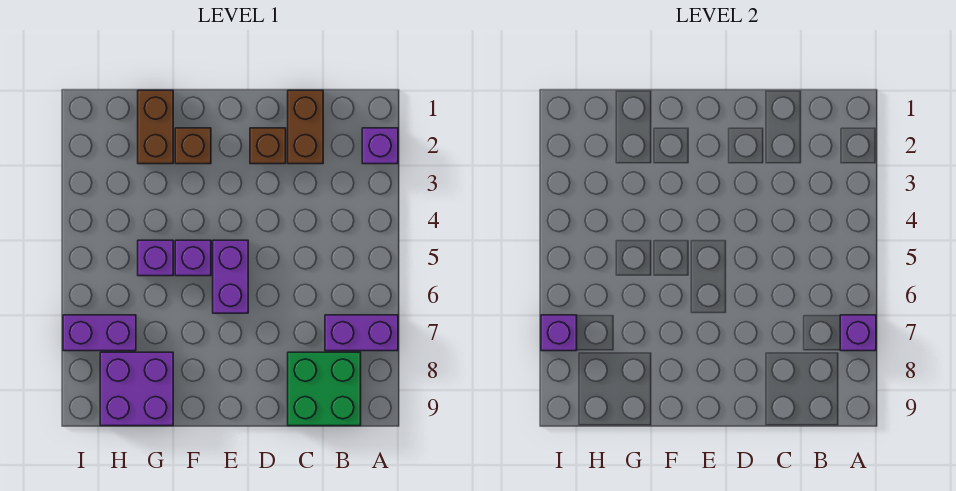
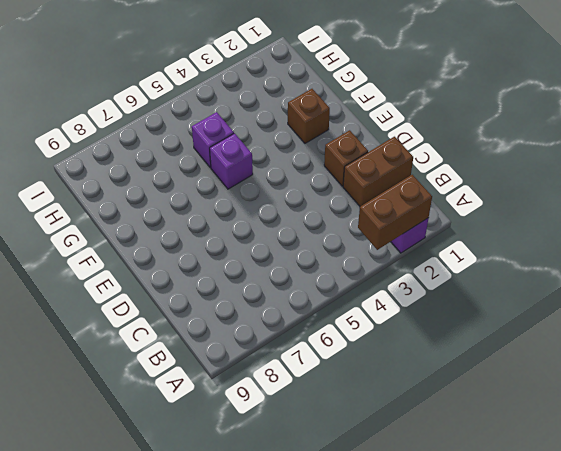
brown brick A2:A3 level 2 -> brown brick G1:G2 level 1
none -> purple brick A7:B7 level 1
none -> green brick B8:C9 level 1
none -> purple brick E5:E6 level 1

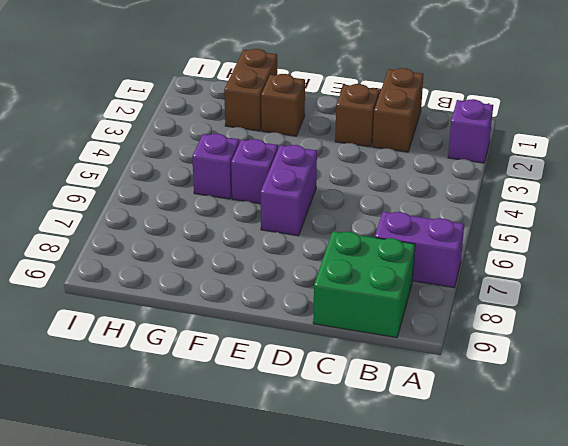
none -> purple brick G8:H9 level 1
none -> purple brick H7:I7 level 1
none -> purple brick A7 level 2

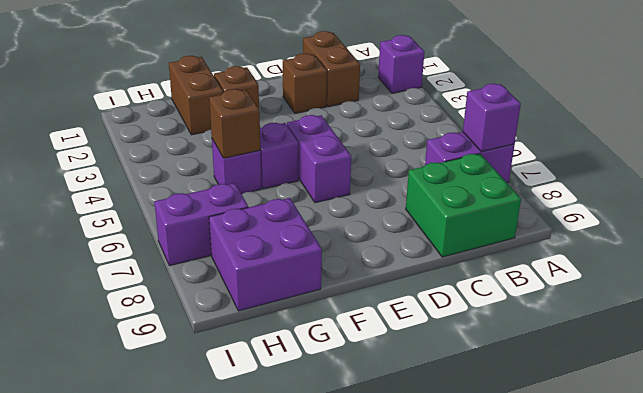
brown brick G5 level 2 -> none
none -> purple brick I7 level 2

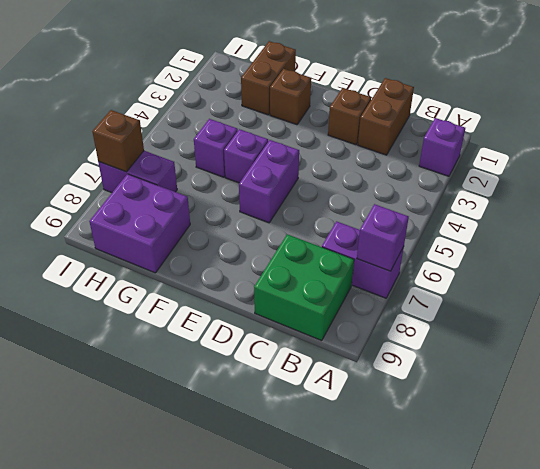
brown brick I7 level 2 -> purple brick I7 level 2

